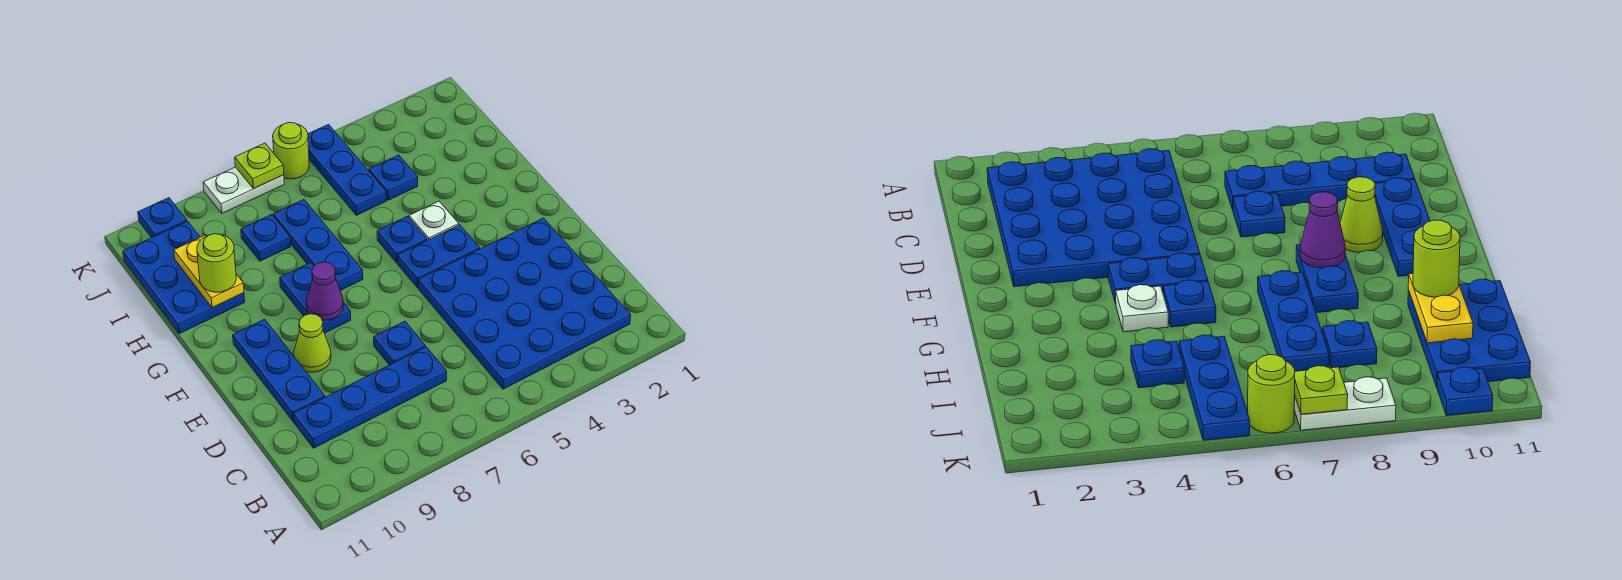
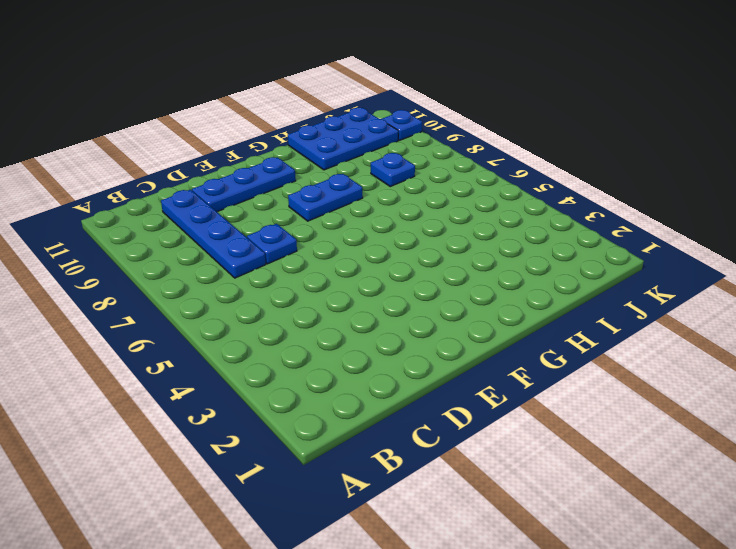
none -> blue plate B2:E5 level 1
none -> lime cone E9 level 1
none -> blue plate F4:F5 level 1

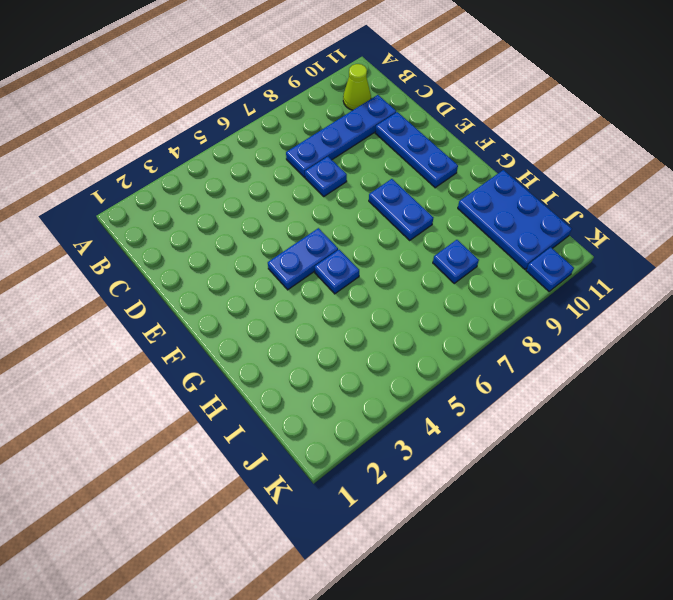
lime cone B10 level 1 -> lime cone E9 level 1
none -> blue plate B2:E5 level 1
none -> white plate G4 level 1
none -> blue plate G7:I7 level 1

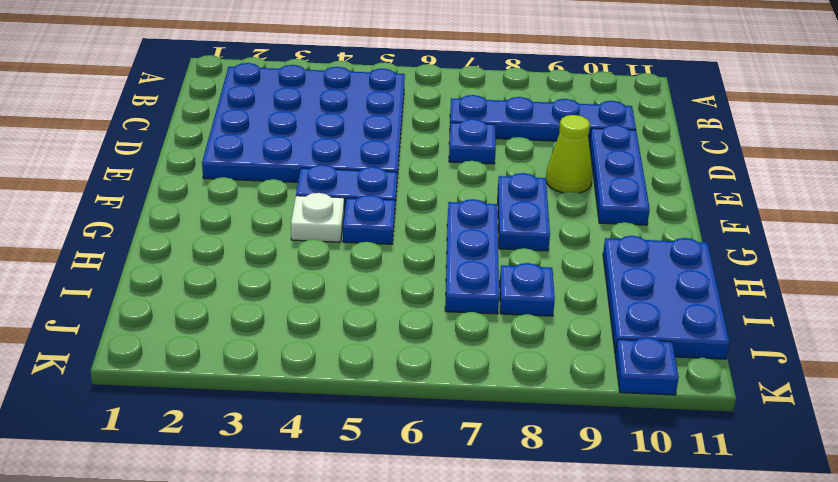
none -> blue plate I4 level 1
none -> blue plate I5:K5 level 1
none -> lime round brick K6 level 1

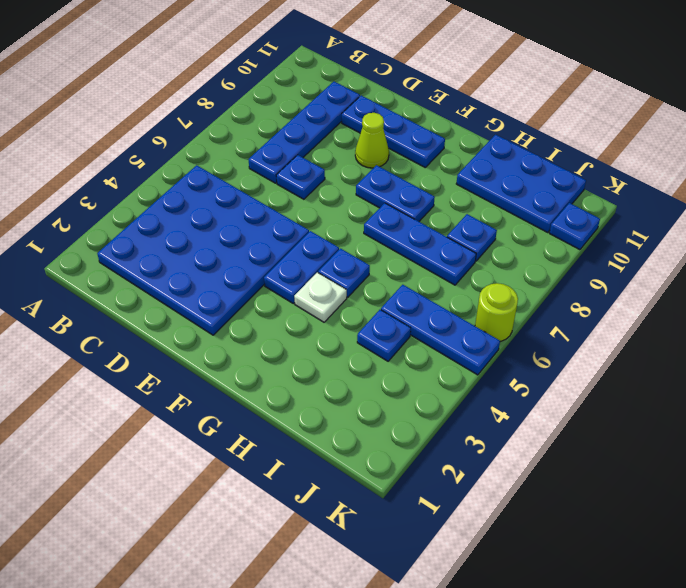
none -> white plate K7:K8 level 1
none -> purple cone F8 level 2
none -> yellow plate H10:I10 level 2

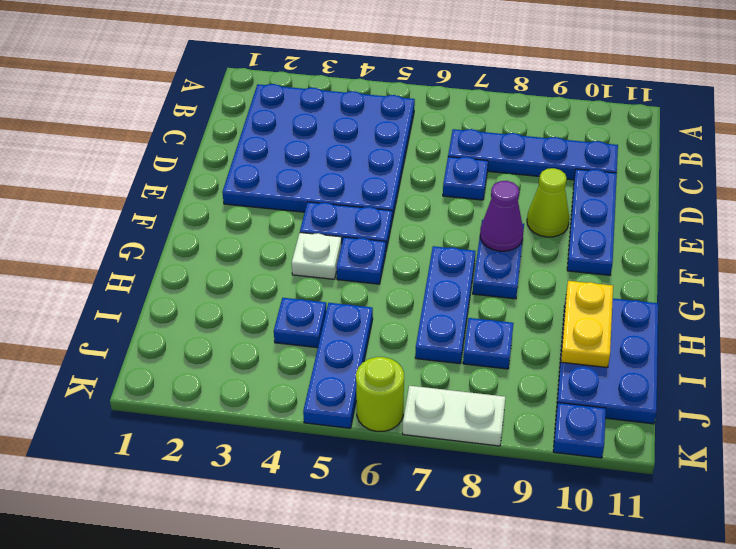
none -> lime plate K7 level 2
none -> lime round brick H10 level 3

